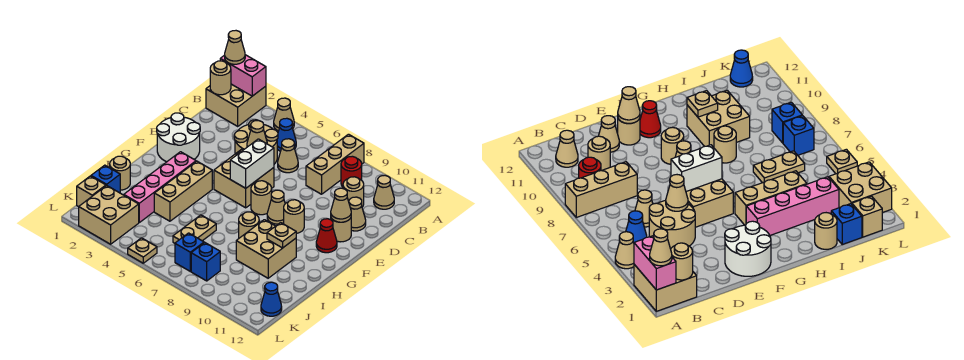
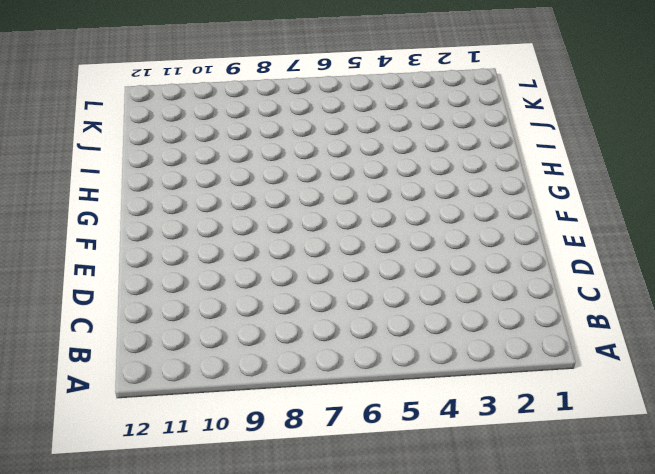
none -> tan brick A1:B2 level 1
none -> tan cone A4 level 1
none -> tan brick A8:C8 level 1
none -> blue cone B5 level 1

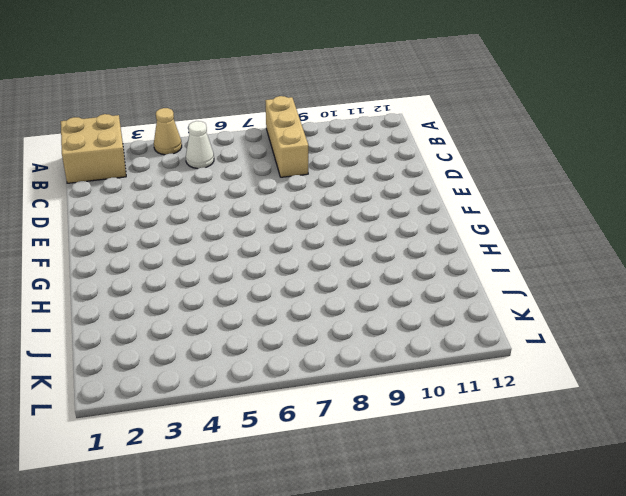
white cone B5 level 1 -> blue cone B5 level 1
none -> red round brick B9 level 1
none -> tan cone B11 level 1
none -> tan round brick C4:D5 level 1
none -> tan cone C6 level 1

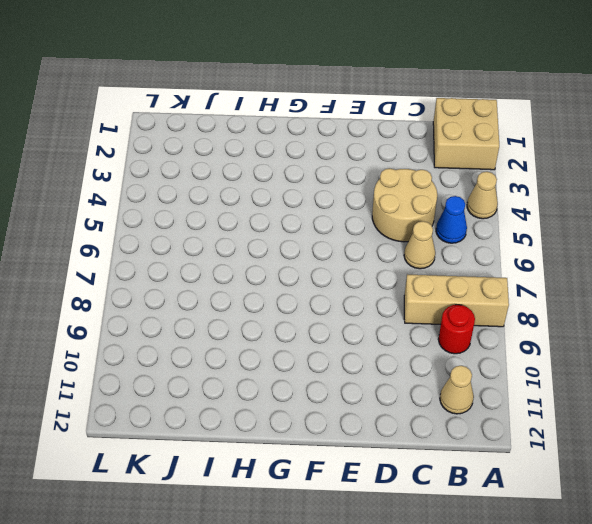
none -> tan round brick C10 level 1
none -> tan cone D11 level 1
none -> white round brick E1:F2 level 1
none -> tan brick E5:F6 level 1

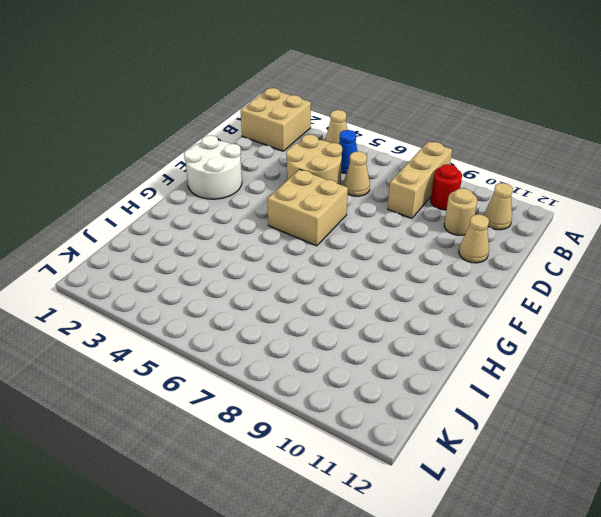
none -> tan round brick E11 level 1
none -> tan round brick F7 level 1
none -> tan cone F8 level 1
none -> tan round brick F9 level 1

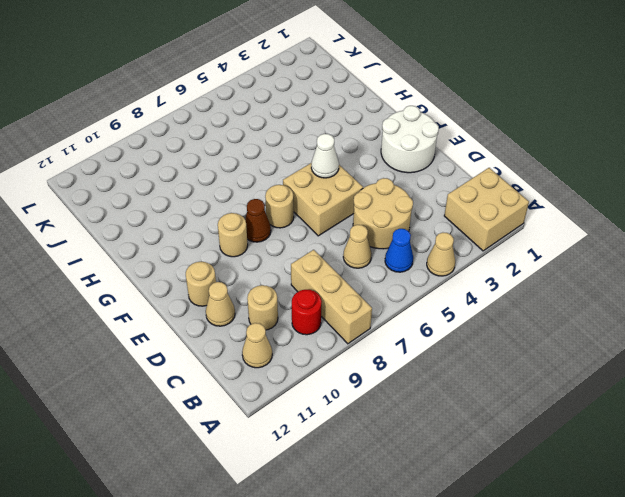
white cone F5 level 2 -> none
brown cone F8 level 1 -> tan cone F8 level 1
none -> red cone F11 level 1
none -> pink brick G3:J3 level 1
none -> tan brick G4:I4 level 1
none -> tan round brick H8 level 1

